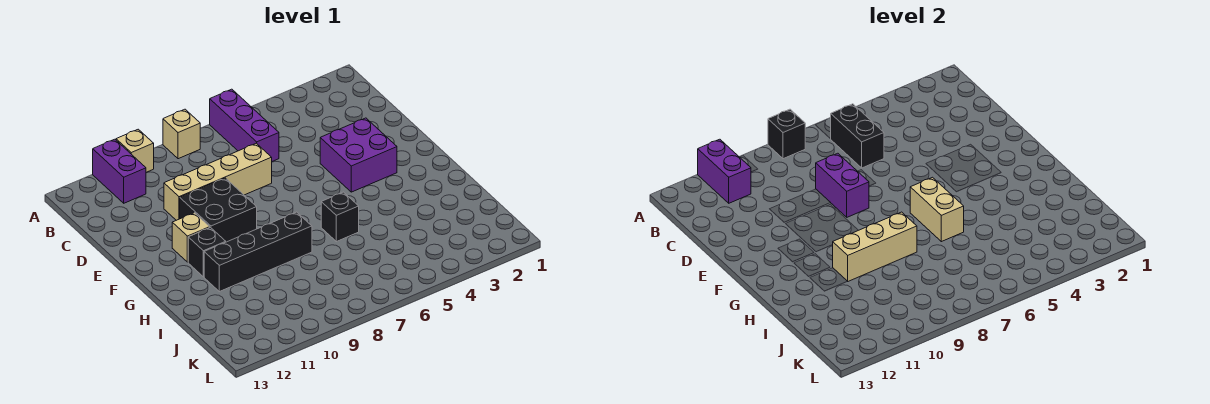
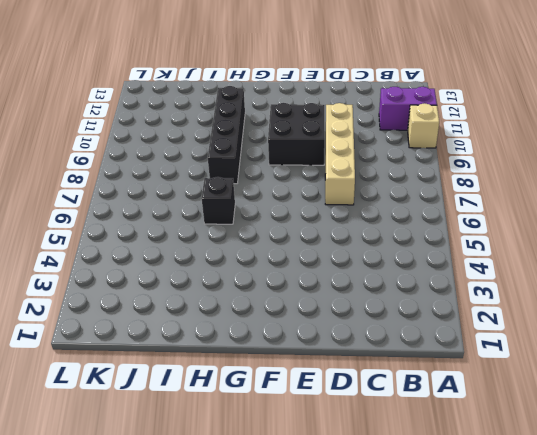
none -> purple brick A6:C6 level 1
none -> tan brick A8 level 1
none -> purple brick E3:F4 level 1

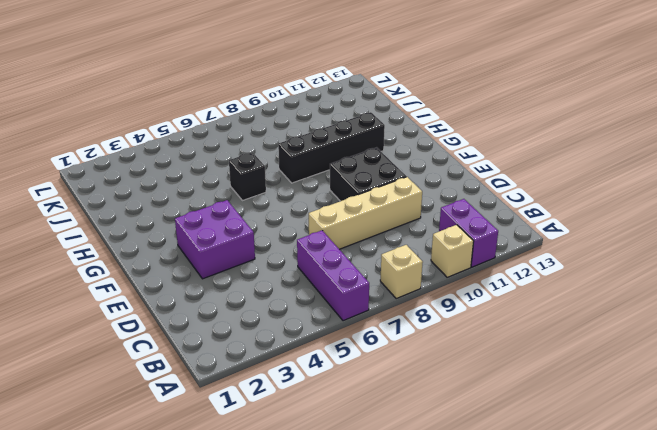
none -> tan brick F11 level 1
none -> black brick G11 level 1
none -> black brick A8 level 2

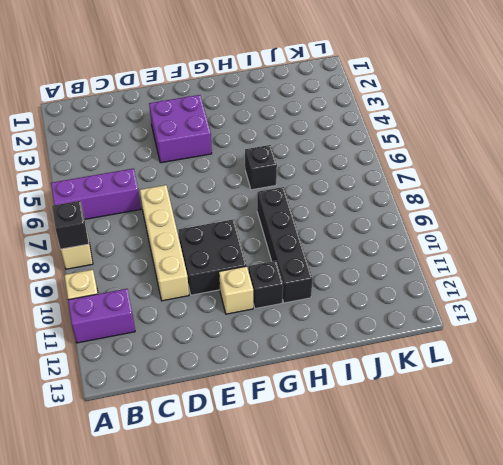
none -> purple brick A11:B11 level 2
none -> black brick B6:C6 level 2
none -> purple brick D8:E8 level 2

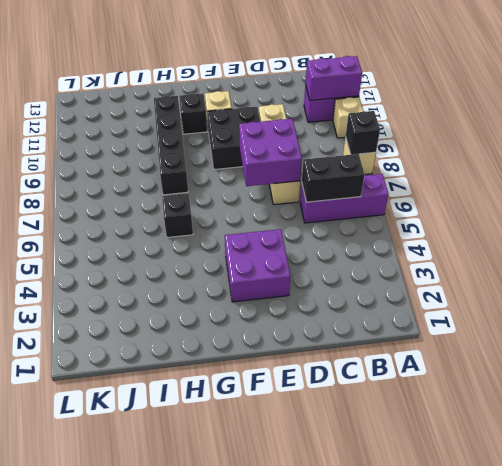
purple brick D7:E8 level 2 -> purple brick D8:E8 level 2
none -> tan brick G6:H6 level 2
none -> tan brick H8:H10 level 2

